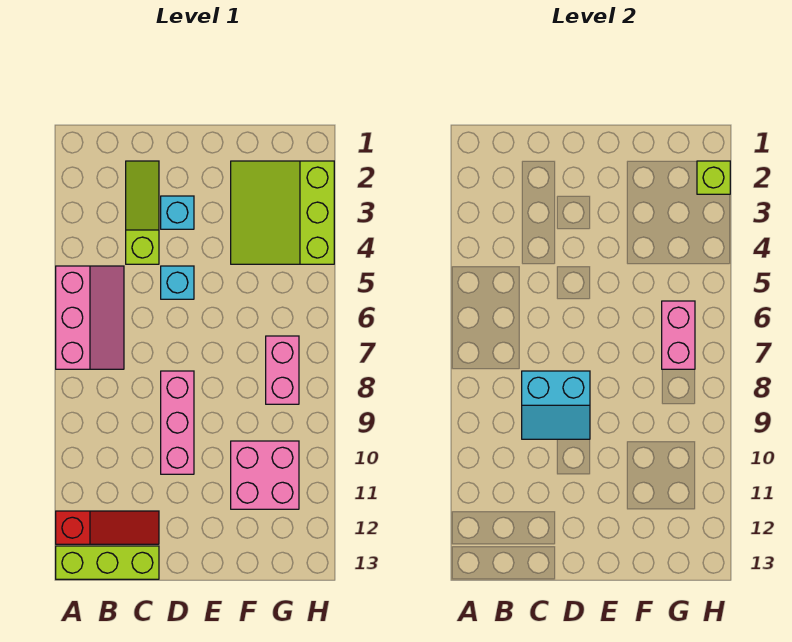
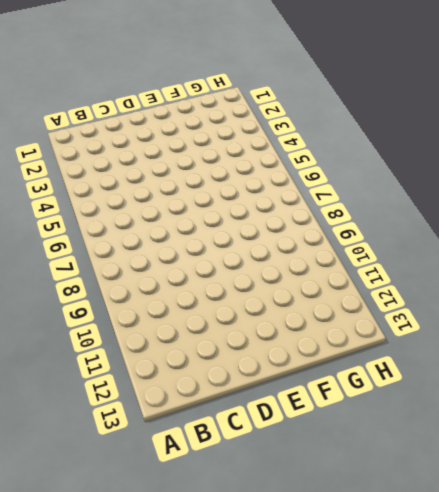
none -> pink slope A5:B7 level 1 top A
none -> red slope A12:C12 level 1 top A
none -> lime brick A13:C13 level 1

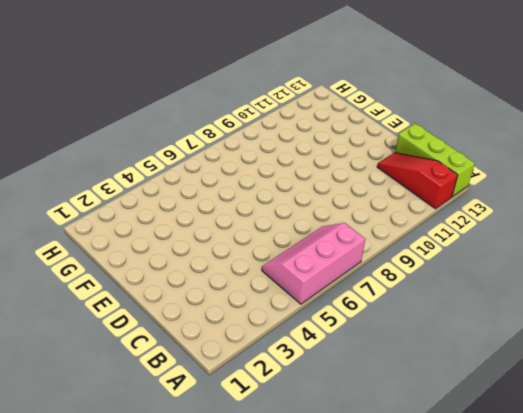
none -> lime slope C2:C4 level 1 top 4
none -> cyan brick D3 level 1
none -> cyan brick D5 level 1

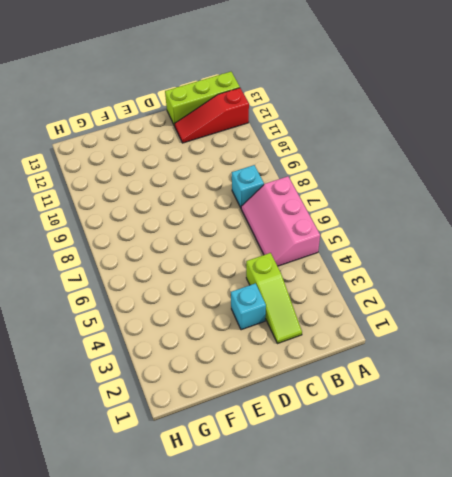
cyan brick B8 level 1 -> cyan brick D5 level 1
none -> pink brick D8:D10 level 1
none -> lime slope F2:H4 level 1 top H
none -> pink brick F10:G11 level 1

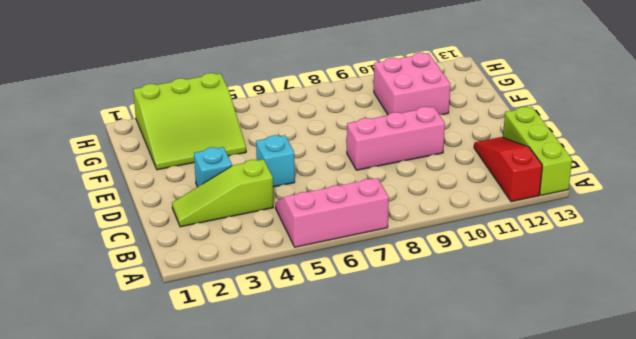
none -> pink brick G7:G8 level 1
none -> cyan slope C8:D9 level 2 top 8
none -> pink brick G6:G7 level 2

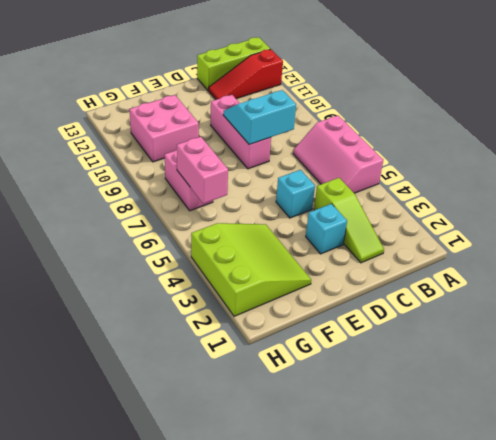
none -> lime brick H2 level 2

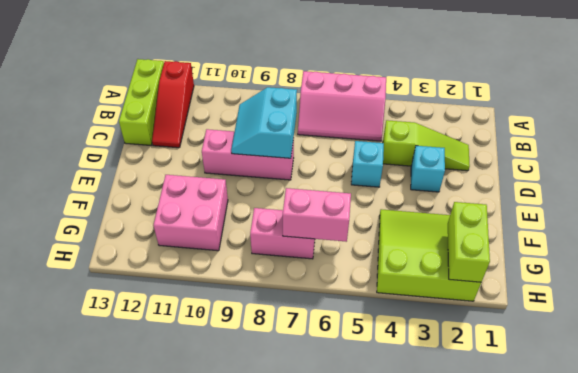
lime brick G2:H2 level 2 -> lime brick H2 level 2

